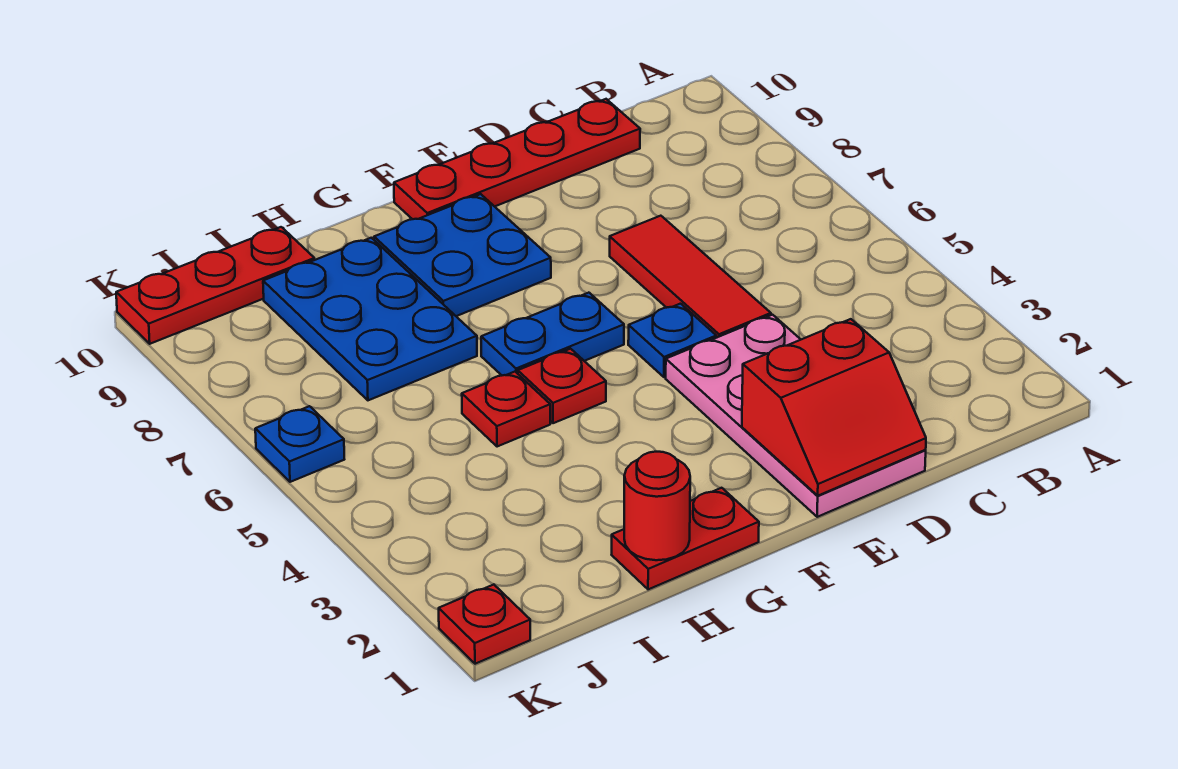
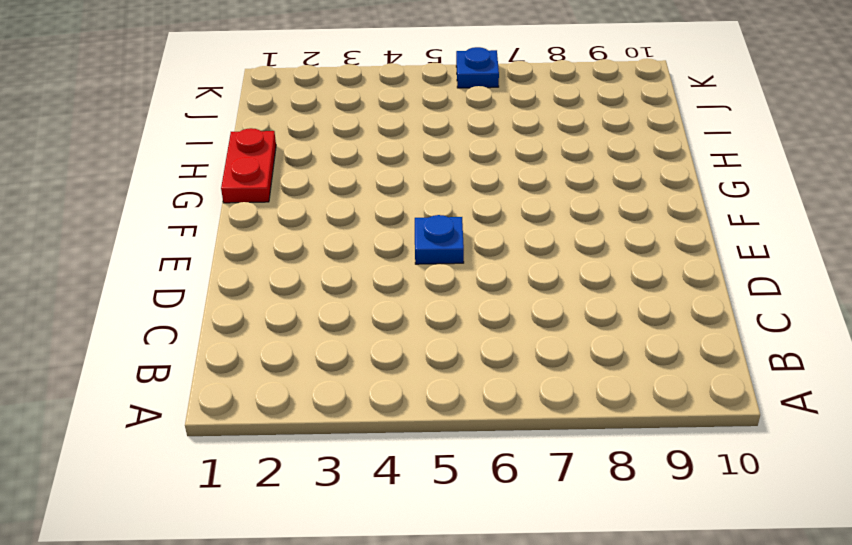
none -> red plate C10:F10 level 1
none -> pink plate D1:E4 level 1
none -> red tile D5:D7 level 1

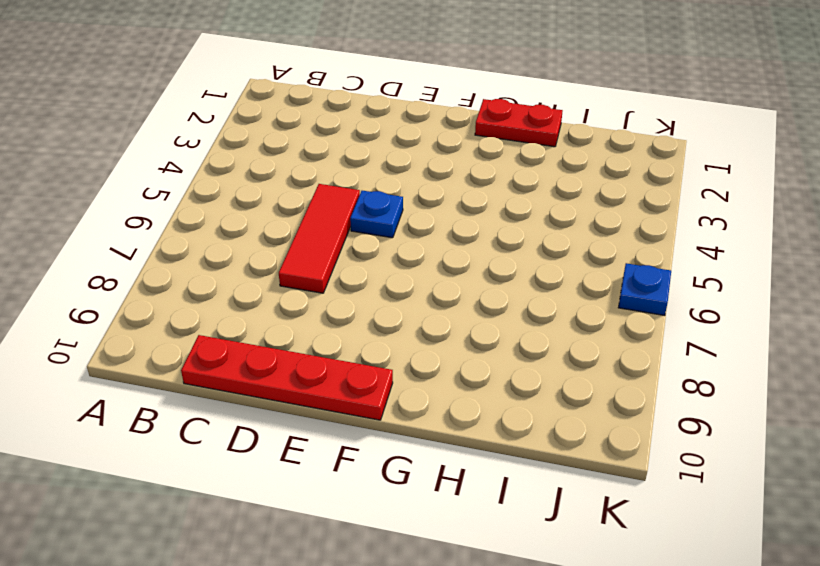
none -> pink plate D1:E4 level 1
none -> blue plate F6:G6 level 1
none -> blue plate F8:G9 level 1

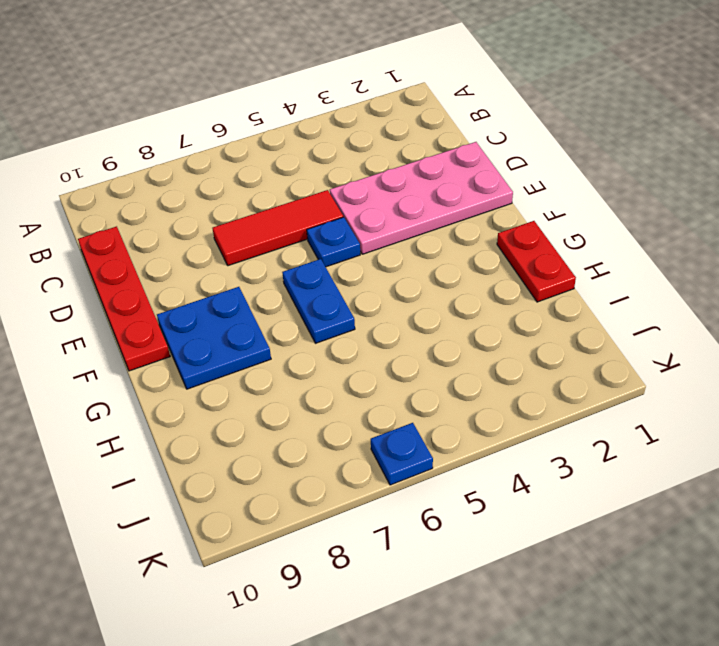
none -> red plate G5 level 1
none -> red plate H5 level 1
none -> blue plate H7:I9 level 1

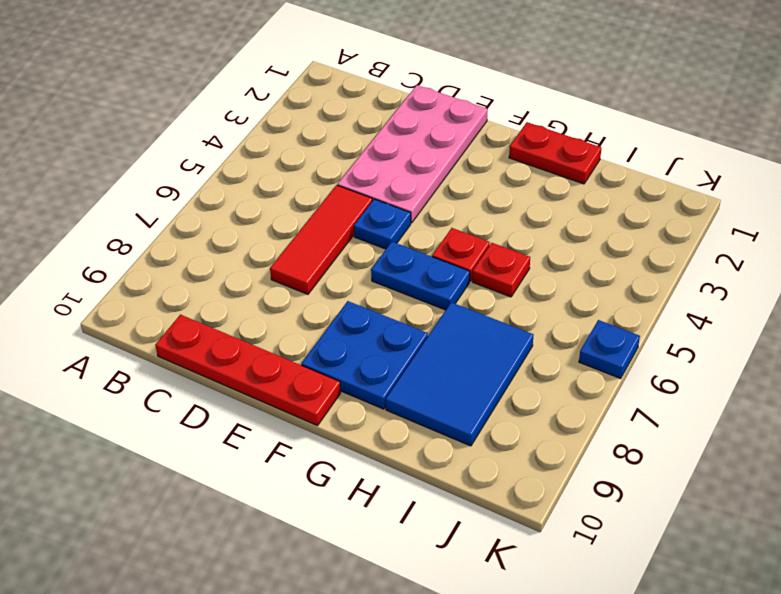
blue tile H7:I9 level 1 -> blue plate H7:I9 level 1
none -> red plate I10:K10 level 1
none -> red plate K1 level 1
none -> red slope D1:E2 level 2 top 2

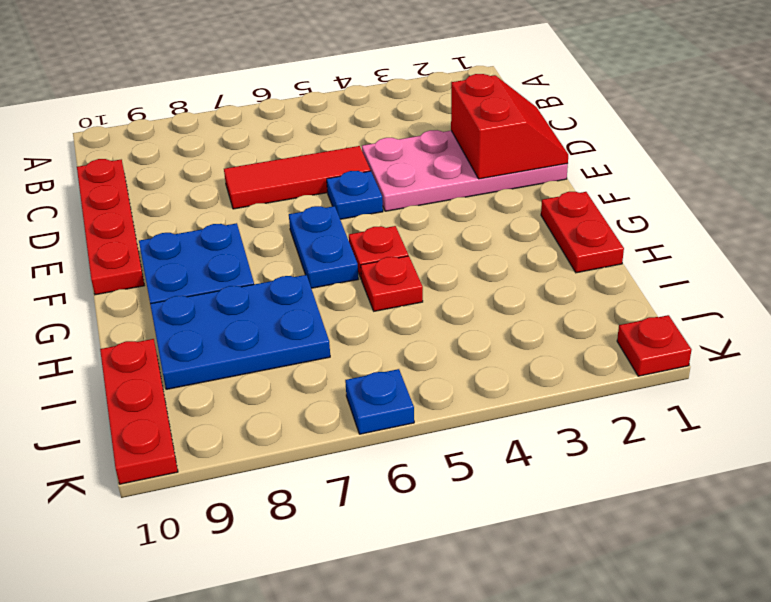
none -> red round brick H1 level 2

